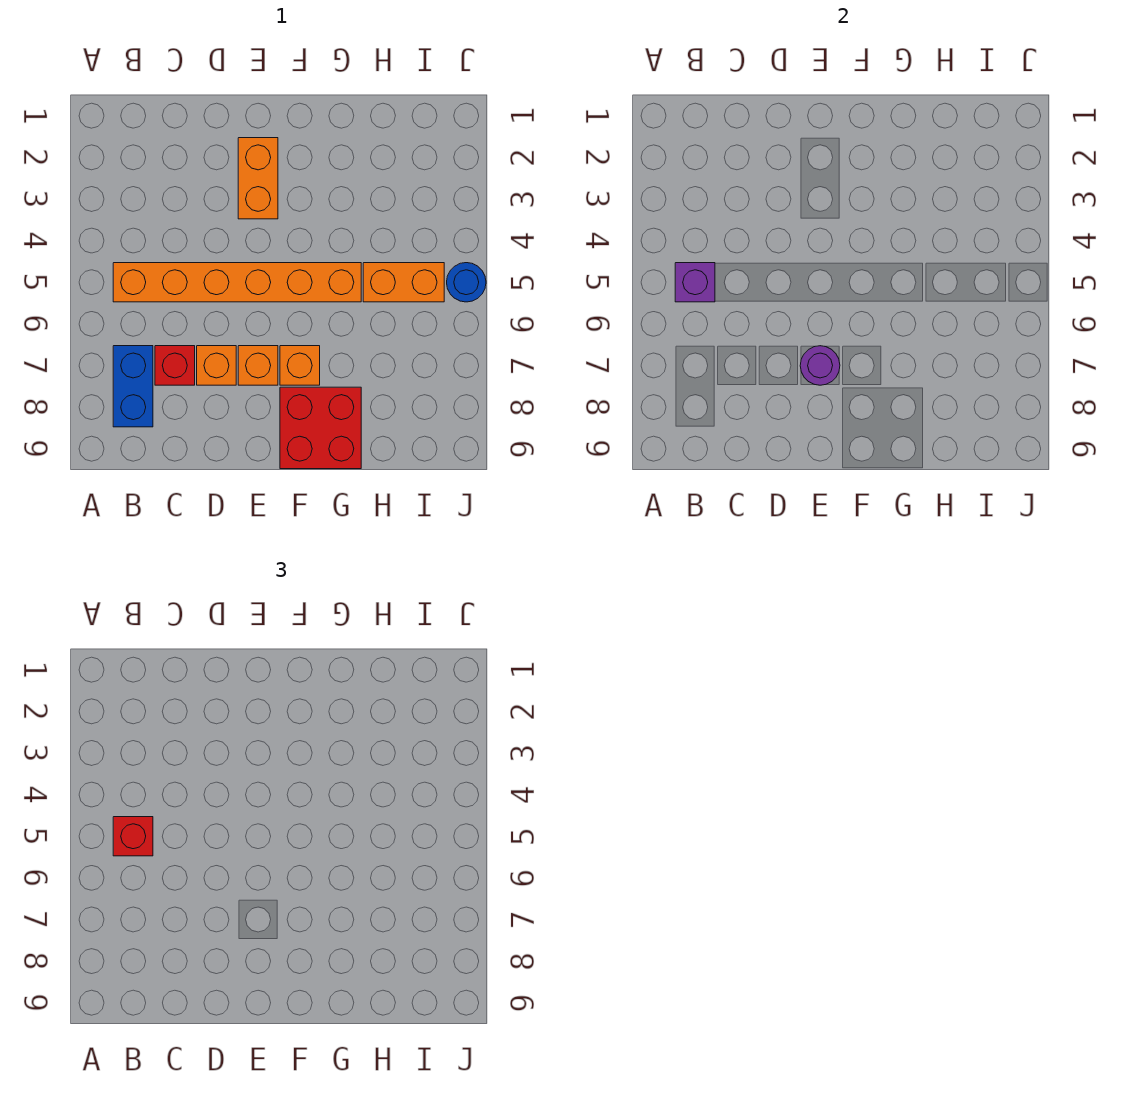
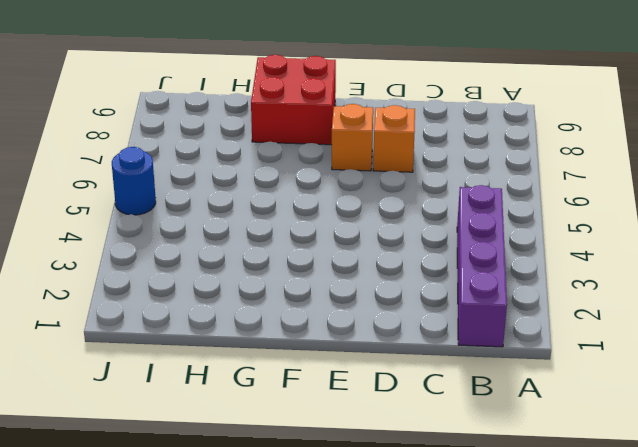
purple brick B1:B4 level 1 -> none
none -> orange brick B5:G5 level 1
none -> blue brick B7:B8 level 1
none -> red brick C7 level 1

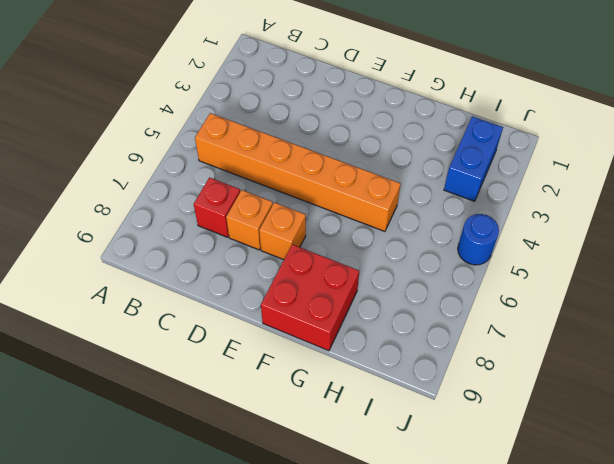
blue brick I2:I3 level 1 -> blue brick B7:B8 level 1
none -> orange brick E2:E3 level 1
none -> orange brick F7 level 1
none -> orange brick H5:I5 level 1

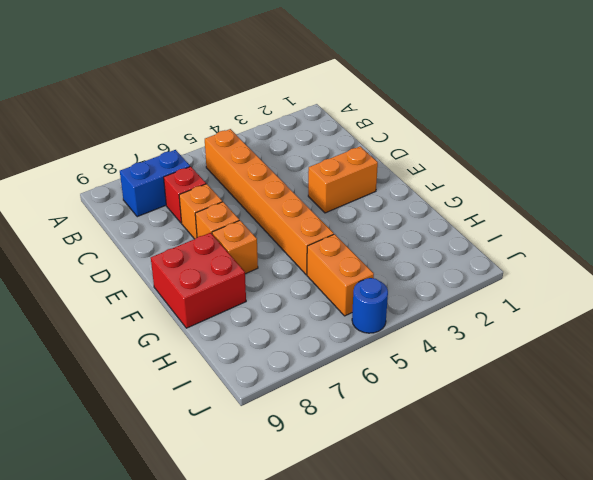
none -> purple brick B5 level 2
none -> purple round brick E7 level 2
none -> red brick B5 level 3

